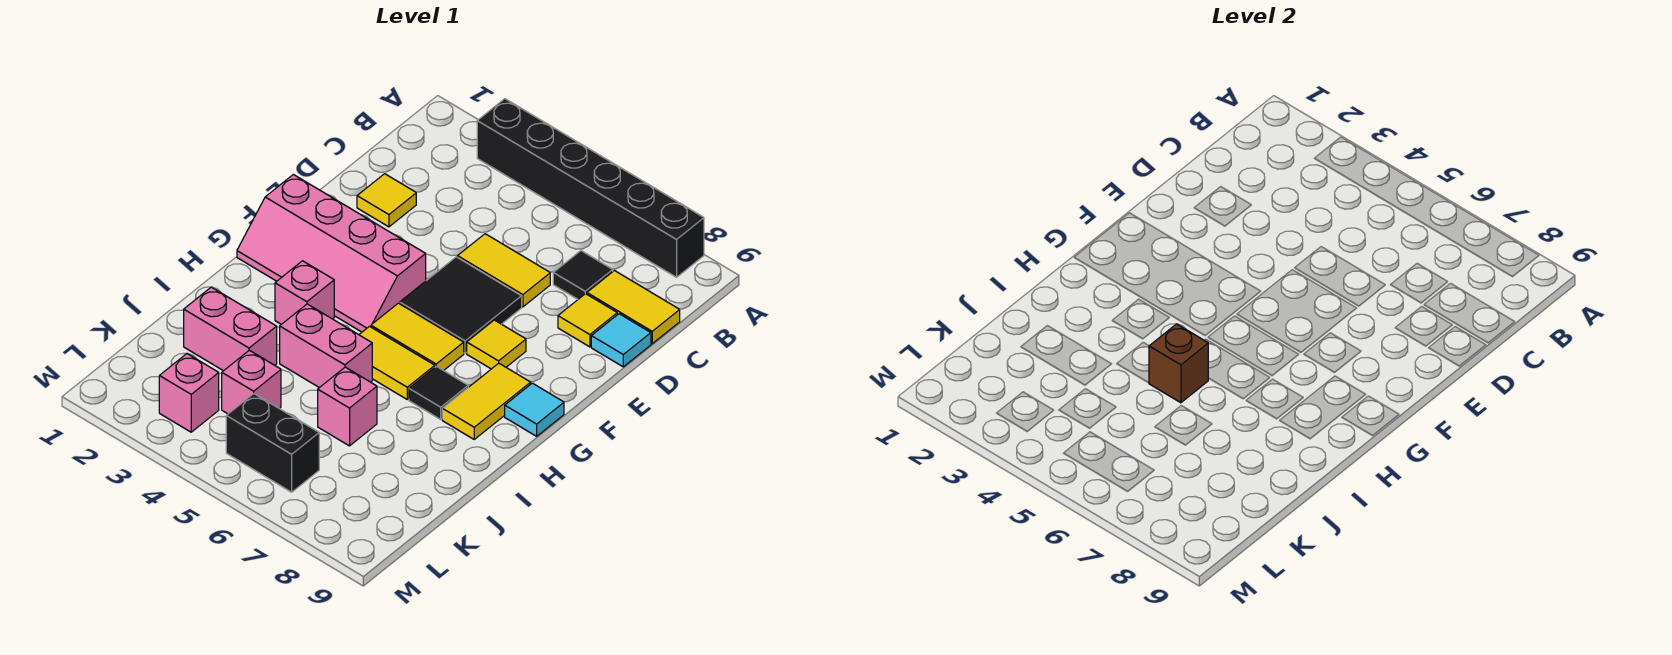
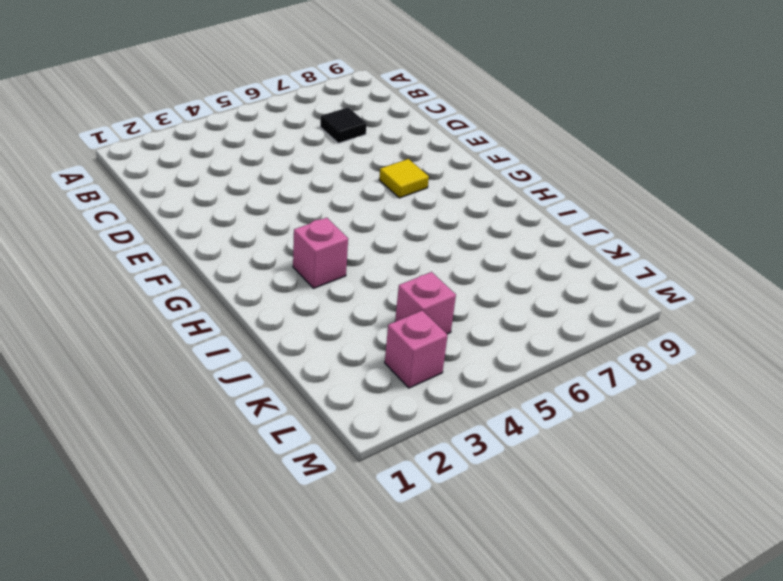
none -> black brick A3:A8 level 1
none -> yellow tile C8:C9 level 1
none -> yellow tile D2 level 1

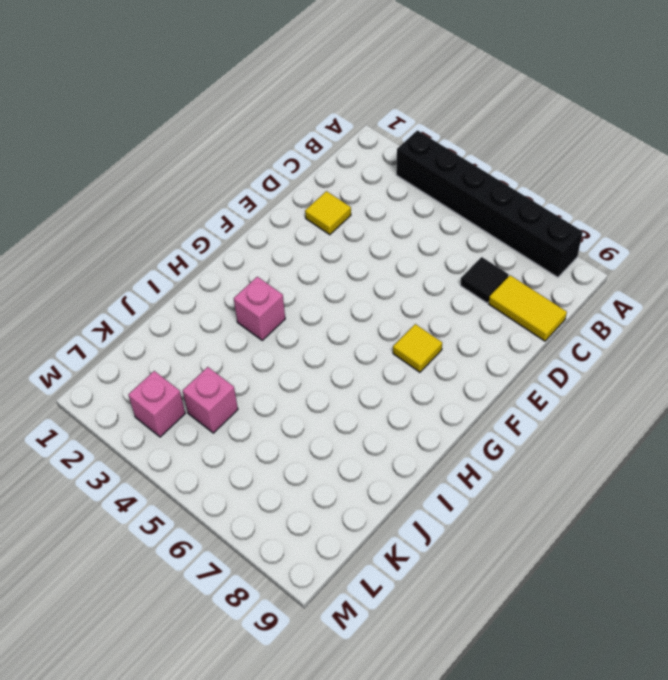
none -> yellow tile D5:D6 level 1
none -> yellow tile D8 level 1
none -> cyan tile D9 level 1

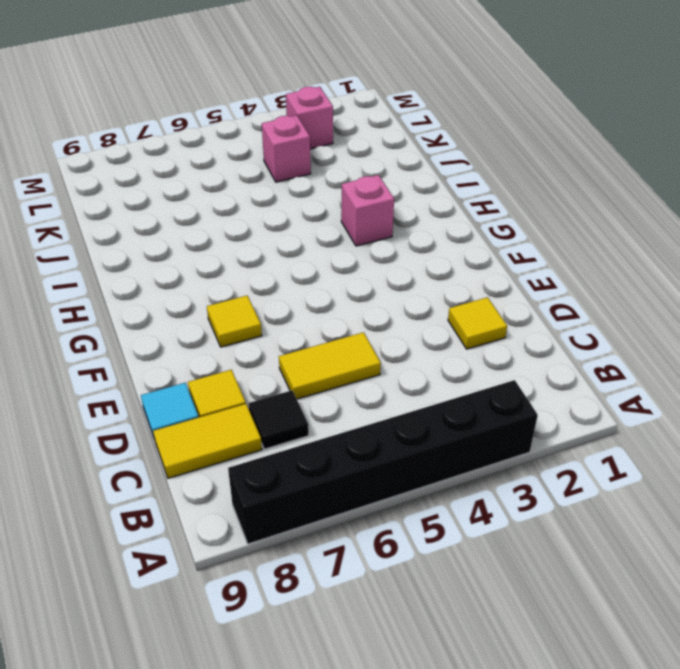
none -> black tile E5:F6 level 1
none -> pink slope F1:G4 level 1 top F
none -> yellow tile G5:G6 level 1

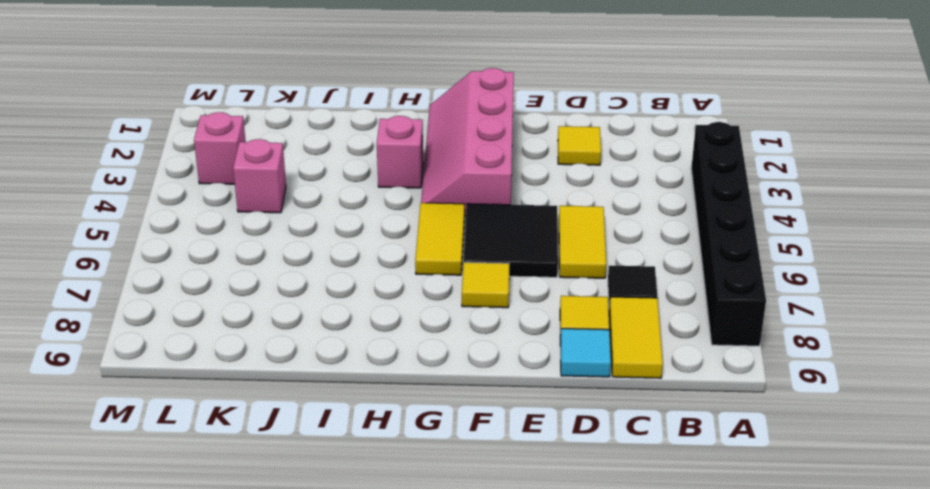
none -> yellow tile G8:H8 level 1
none -> cyan tile G9 level 1
none -> yellow tile H5:H6 level 1

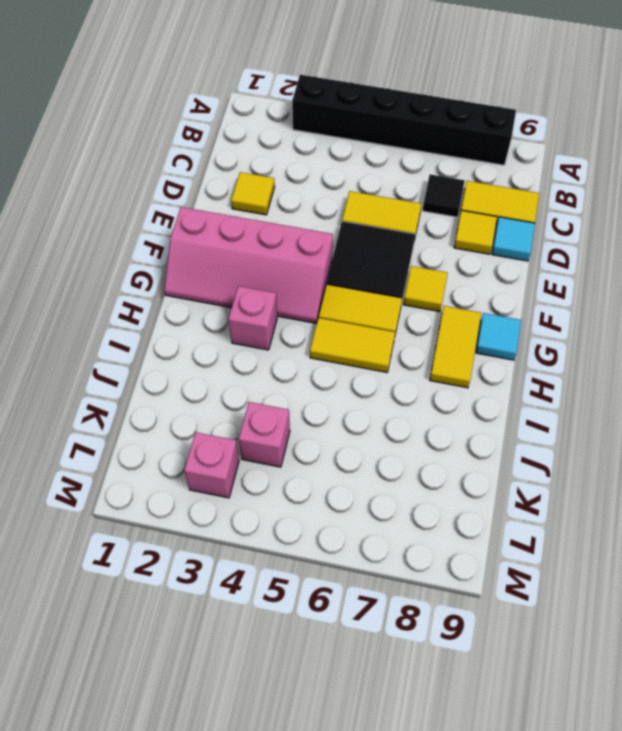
none -> black tile H7 level 1
none -> pink brick I4:I5 level 1
none -> pink brick J2:J3 level 1

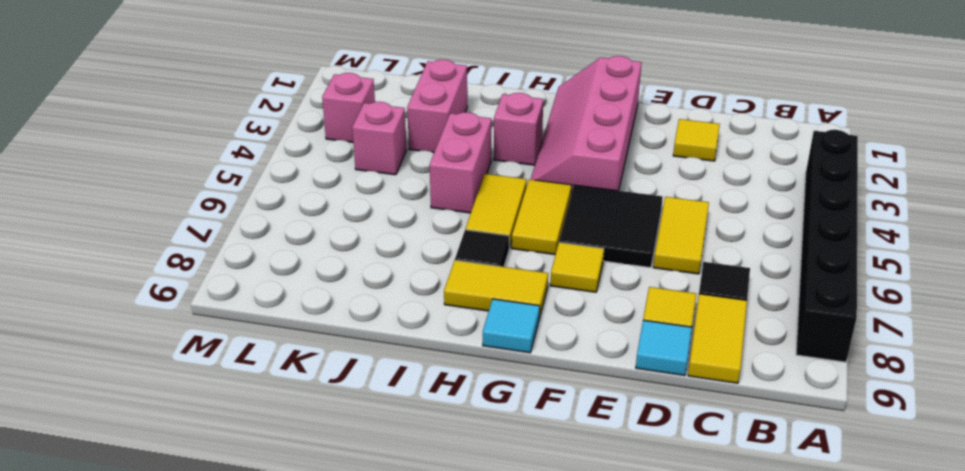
none -> pink brick J6 level 1
none -> black brick L5:L6 level 1
none -> brown brick I5 level 2

